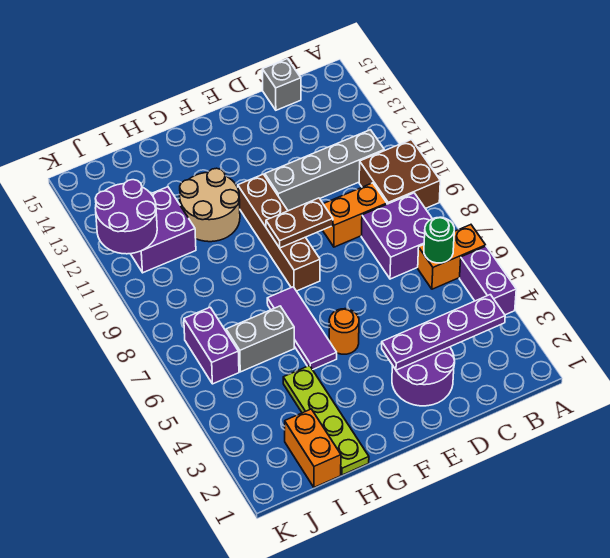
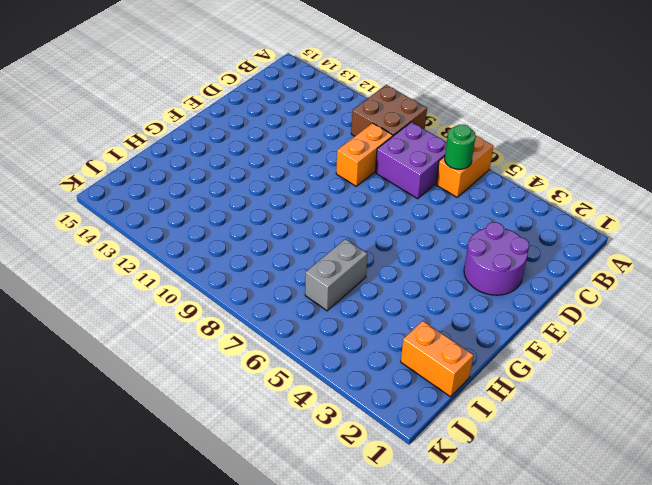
none -> purple brick A4:A5 level 1
none -> grey brick B11:E11 level 1
none -> grey brick C15 level 1

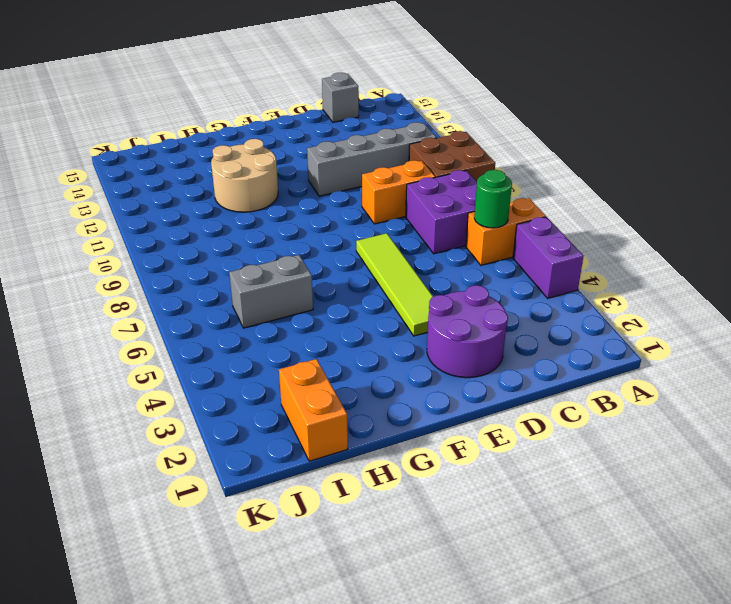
lime tile E4:E7 level 1 -> none
none -> orange round brick F5 level 1
none -> brown brick F8:F11 level 1
none -> purple tile G5:G7 level 1

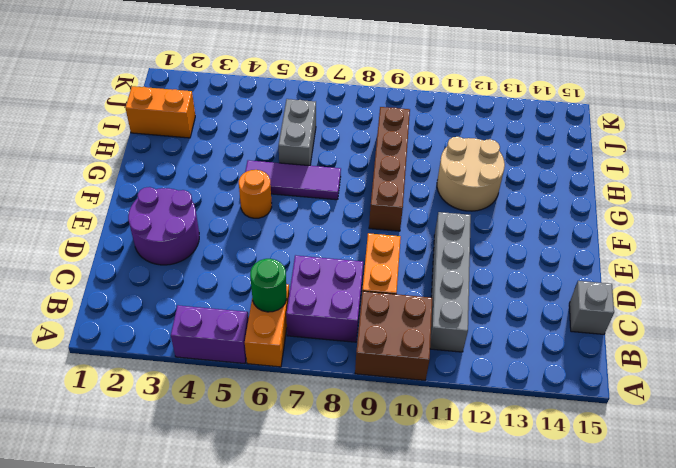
brown brick F9:I9 level 1 -> brown brick F8:F11 level 1
none -> lime plate H1:H4 level 1
none -> purple brick I11:J12 level 1
none -> purple brick J6:J7 level 1

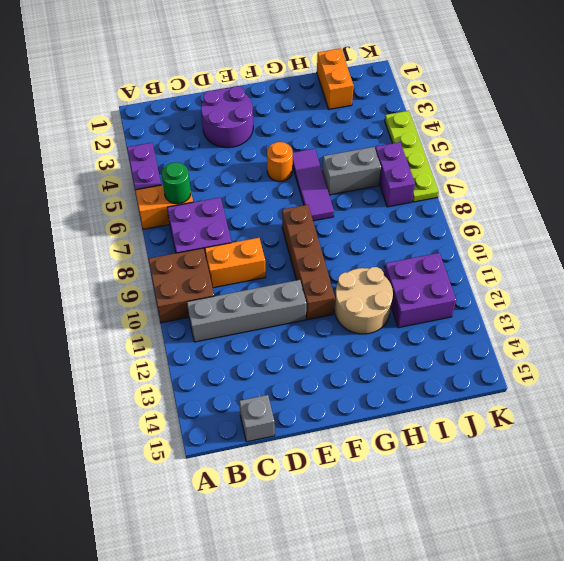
lime plate K4:K7 level 1 -> lime plate H1:H4 level 1
none -> purple plate B3:E3 level 2
none -> brown plate E9:F9 level 2
none -> purple round brick J11:K12 level 2

